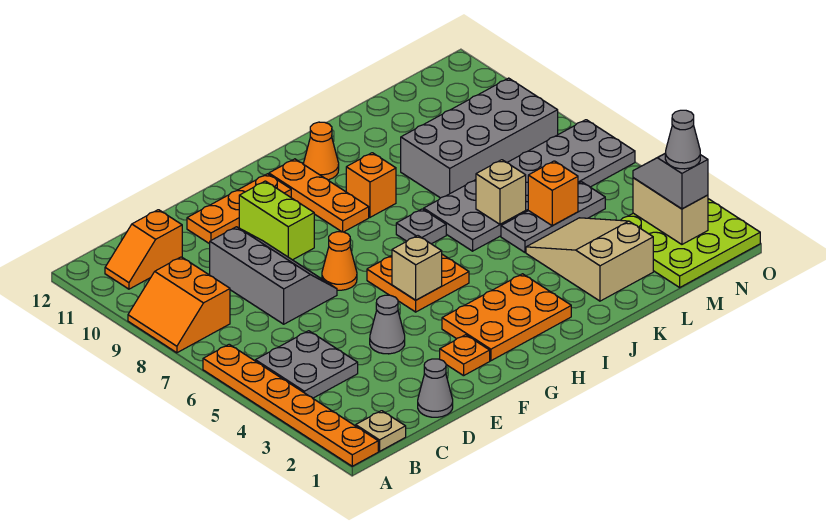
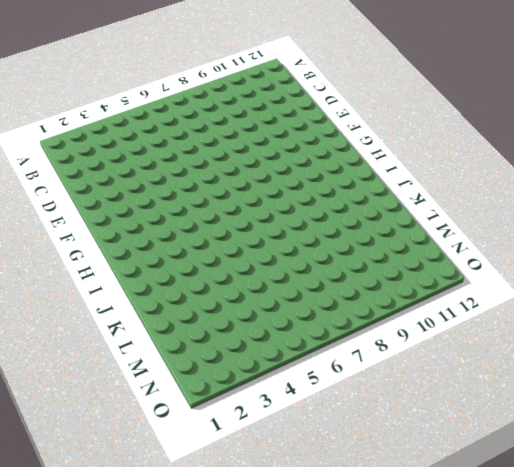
none -> orange plate A1:A6 level 1
none -> orange slope A8:B9 level 1 top B
none -> tan plate B1 level 1

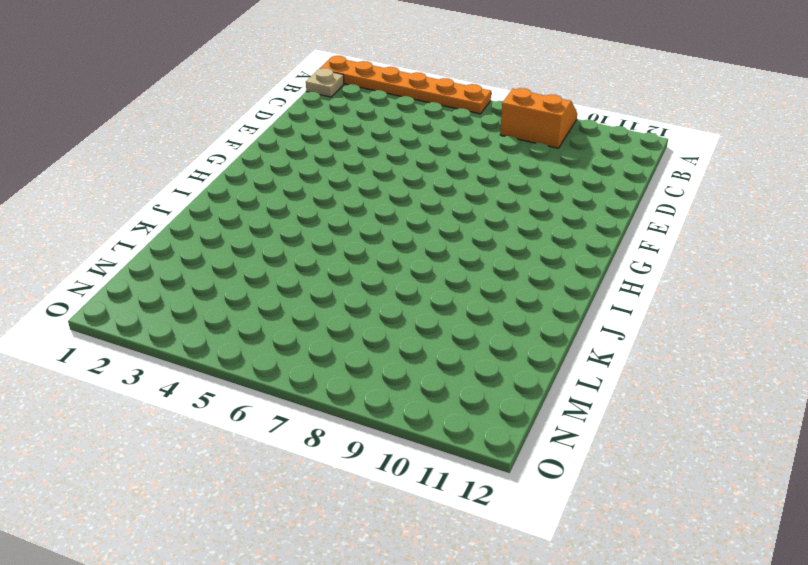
none -> grey plate B4:C5 level 1
none -> orange slope B11:C11 level 1 top C
none -> grey cone D1 level 1

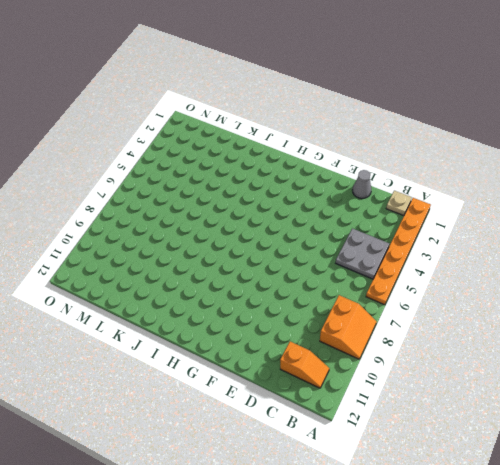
none -> grey slope D7:E9 level 1 top D
none -> grey cone E4 level 1
none -> orange plate E11:G11 level 1

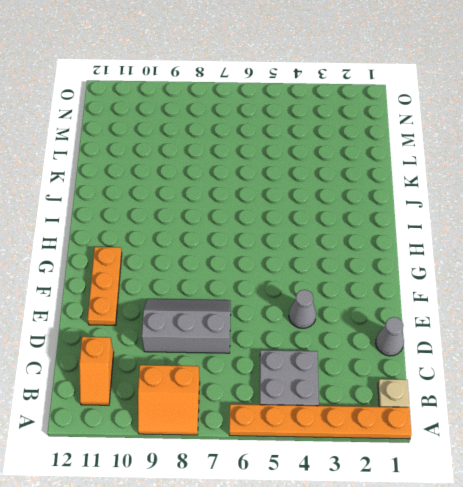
none -> orange plate F2 level 1
none -> orange cone F7 level 1
none -> lime brick F9:F10 level 1

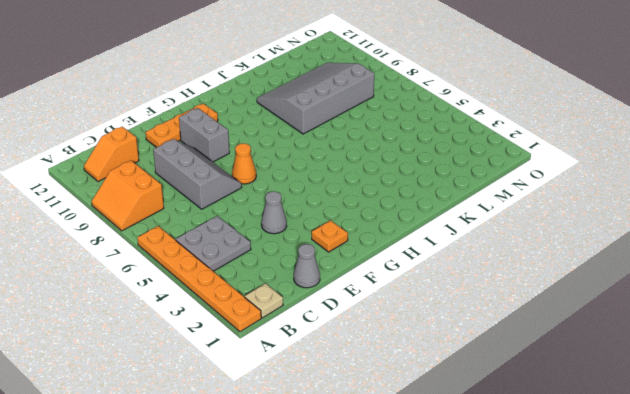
grey brick F9:F10 level 1 -> lime brick F9:F10 level 1
grey slope J8:M10 level 1 top 8 -> grey brick K8:N9 level 1
none -> orange plate G2:I3 level 1
none -> orange plate G5:H6 level 1
none -> orange plate H9:H11 level 1

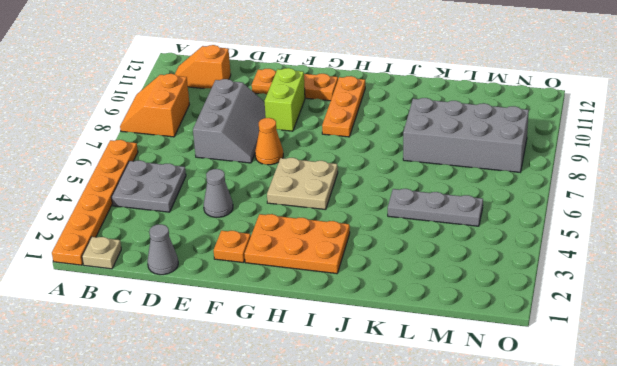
tan plate G5:H6 level 1 -> orange plate G5:H6 level 1
none -> grey plate I7 level 1
none -> orange brick I9 level 1
none -> orange cone I11 level 1

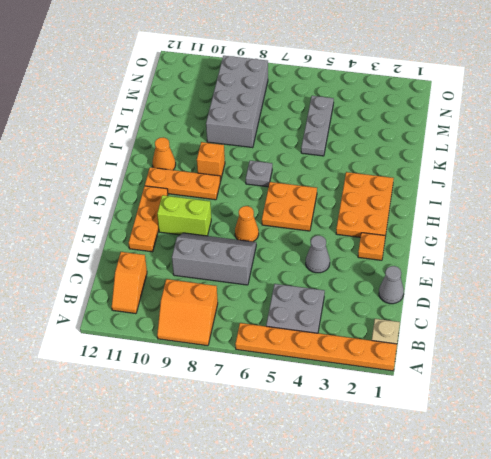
none -> grey plate J6:O7 level 1
none -> tan slope K2:L4 level 1 top 2
none -> lime plate M1:O3 level 1

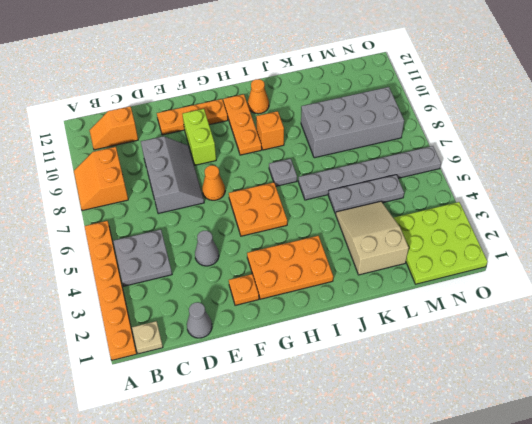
grey plate J6:O6 level 1 -> grey plate J6:O7 level 1
none -> tan brick G5 level 2
none -> tan brick K6 level 2
none -> orange brick L5 level 2

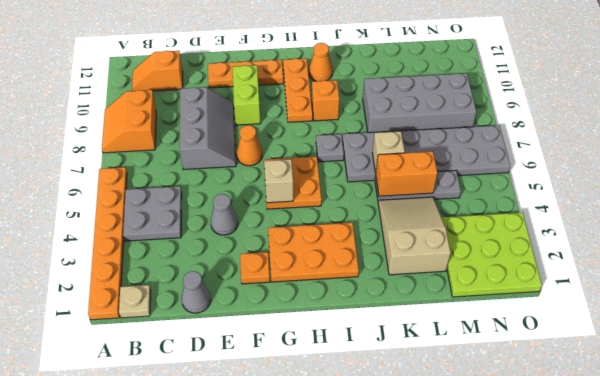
orange brick K5:L5 level 2 -> orange brick L5 level 2
none -> tan brick N2:N3 level 2
none -> grey slope N2:N3 level 3 top 2
none -> grey cone N2 level 4

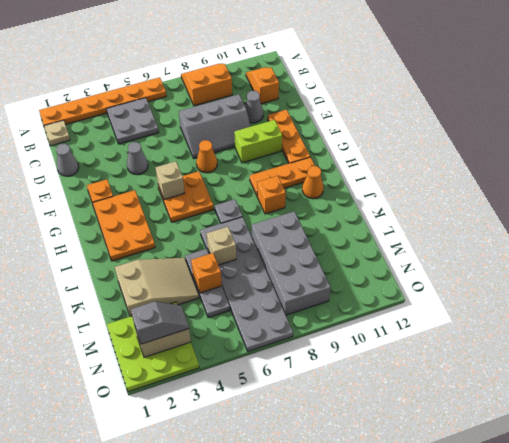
grey cone D10 level 1 -> grey cone N2 level 4

